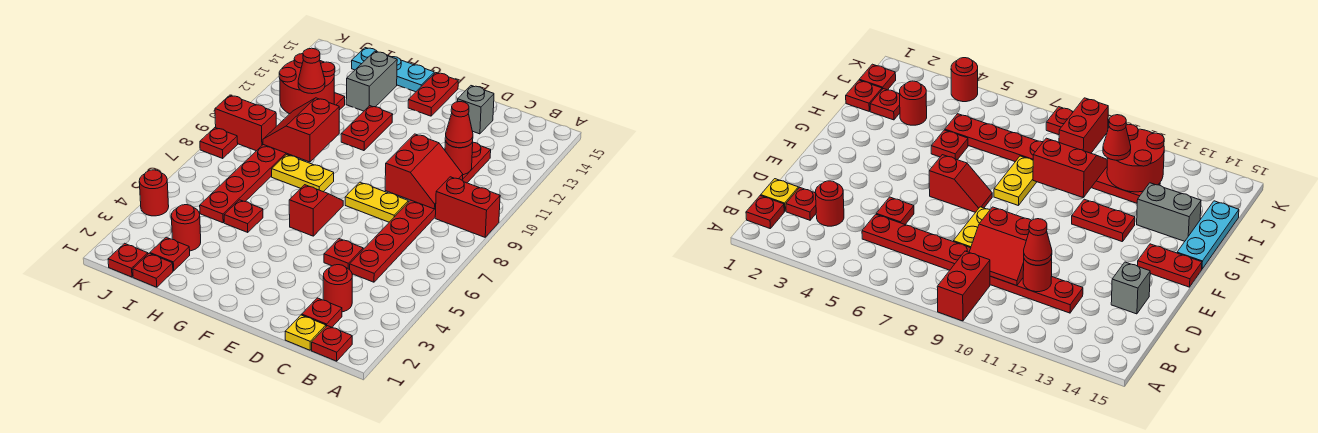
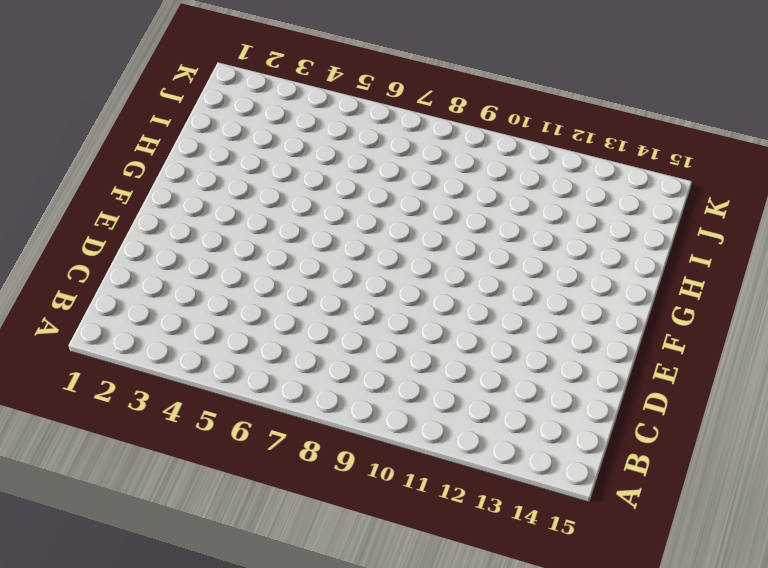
none -> red brick A9:B9 level 1
none -> red plate B1 level 1
none -> yellow plate C1 level 1
none -> red plate C2 level 1

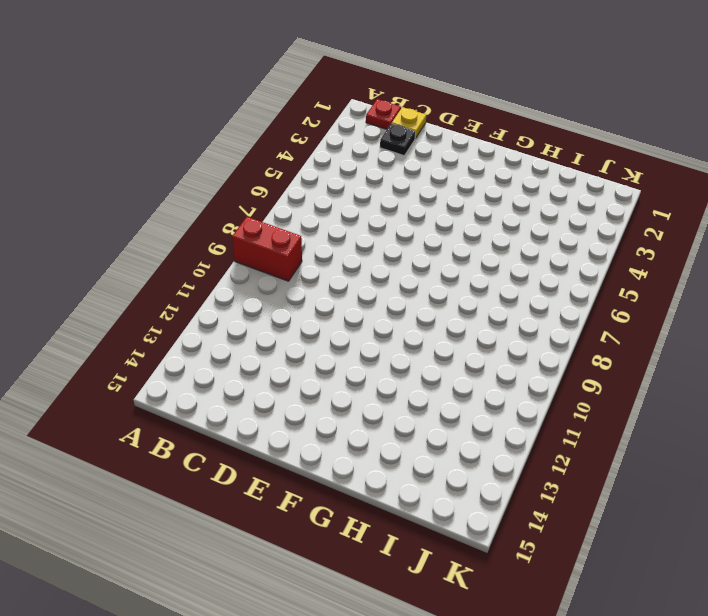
black plate C2 level 1 -> red plate C2 level 1
none -> red round brick C3 level 1
none -> red plate C5:C12 level 1
none -> red plate D5 level 1
none -> yellow plate D8:E8 level 1

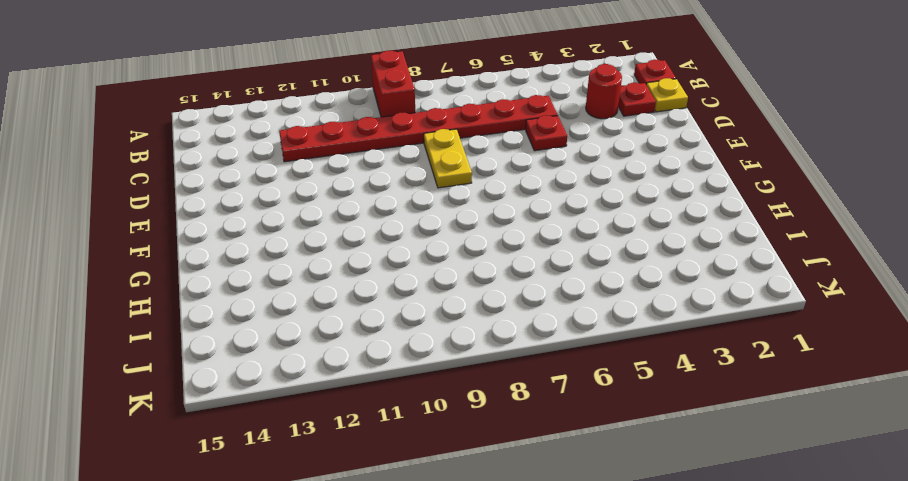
none -> grey brick D14 level 1
none -> red slope F6:F7 level 1 top 6
none -> red plate F14:F15 level 1
none -> yellow plate G8:H8 level 1

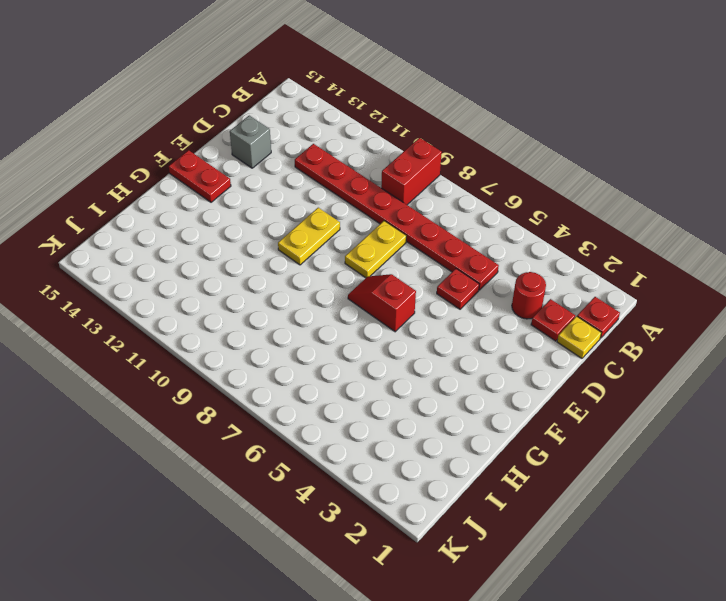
yellow plate E10:F10 level 1 -> yellow plate G8:H8 level 1
none -> red plate G11:G12 level 1
none -> cyan plate G15:I15 level 1
none -> red plate H5 level 1
none -> grey brick H13:H14 level 1

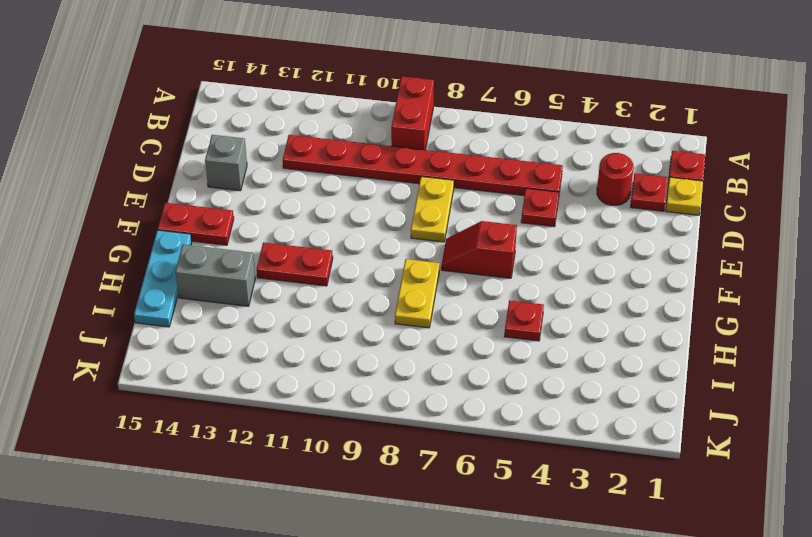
none -> red plate I1 level 1
none -> red plate I2 level 1
none -> red round brick I3 level 1
none -> red plate I5:I12 level 1

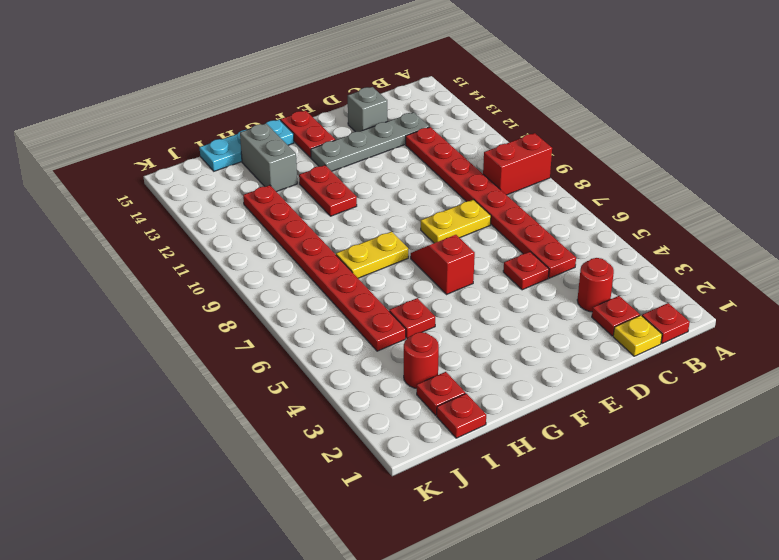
grey plate C13:F13 level 1 -> none
none -> red plate J1 level 1
none -> red brick J9:K9 level 1
none -> red round brick K4 level 1
none -> red plate K8 level 1

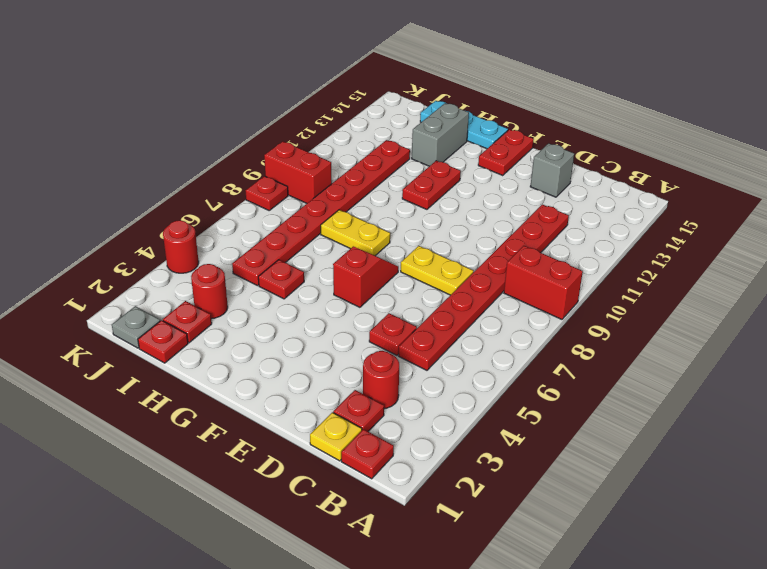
grey plate J1 level 1 -> red plate J1 level 1
none -> red slope C9:D10 level 2 top D
none -> red round brick C11 level 2
none -> red slope H9:I10 level 2 top H
none -> red round brick I11:J12 level 2

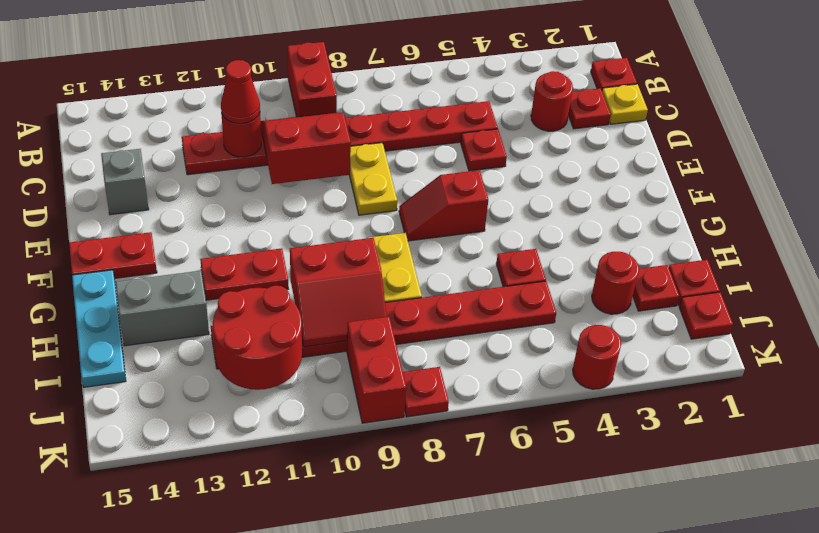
none -> red cone I11 level 3

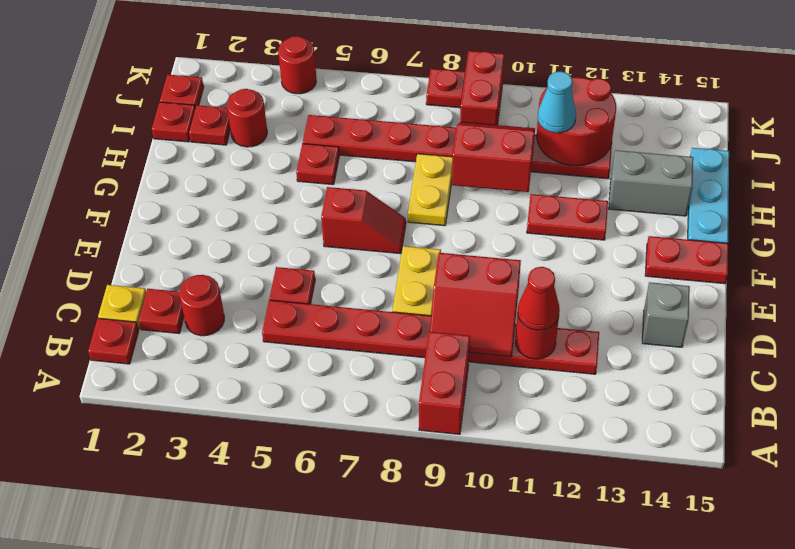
cyan cone I11 level 3 -> red cone I11 level 3

